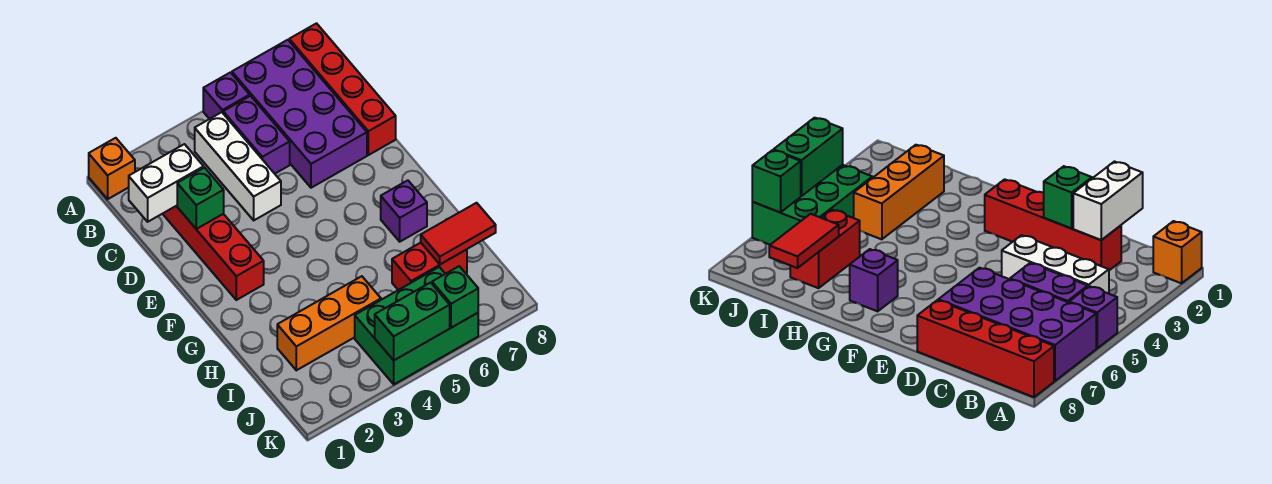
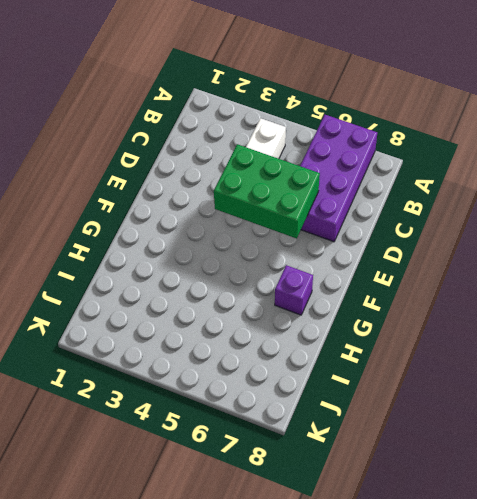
green brick D4:E6 level 2 -> green brick J4:K6 level 1
none -> orange brick A1 level 1
none -> purple brick A5 level 1
none -> red brick A8:D8 level 1

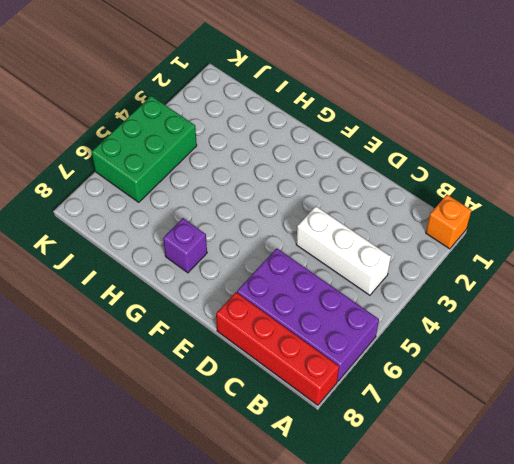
none -> purple brick A5 level 1
none -> purple brick B5:C5 level 1
none -> red brick C2:F2 level 1

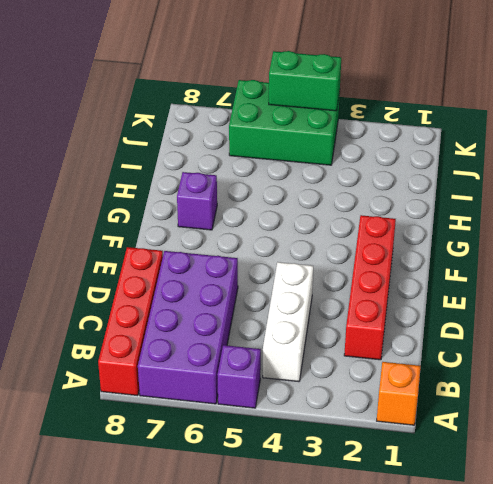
none -> purple brick B5:C5 level 1
none -> orange brick I2:I4 level 1
none -> red brick I6:I7 level 1

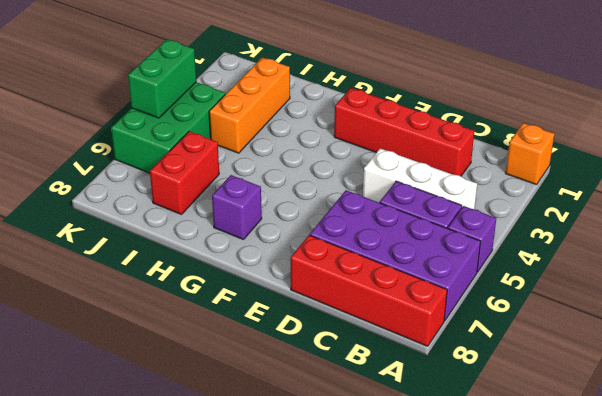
none -> white brick C1:C2 level 2
none -> green brick D2 level 2
none -> red tile I7:I8 level 2

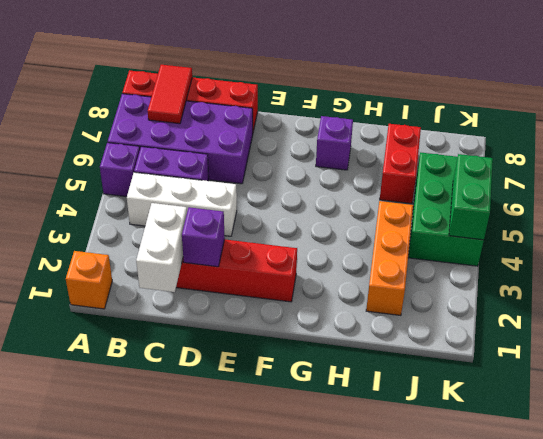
red tile B7:B8 level 2 -> red tile I7:I8 level 2
purple brick D2 level 2 -> green brick D2 level 2
none -> green brick K6 level 2

